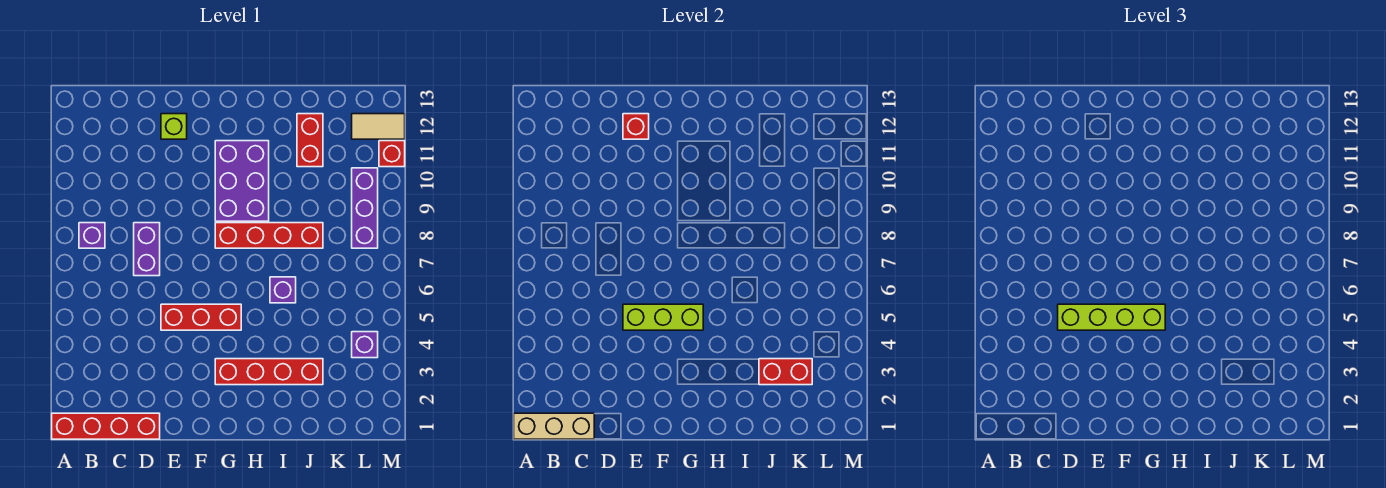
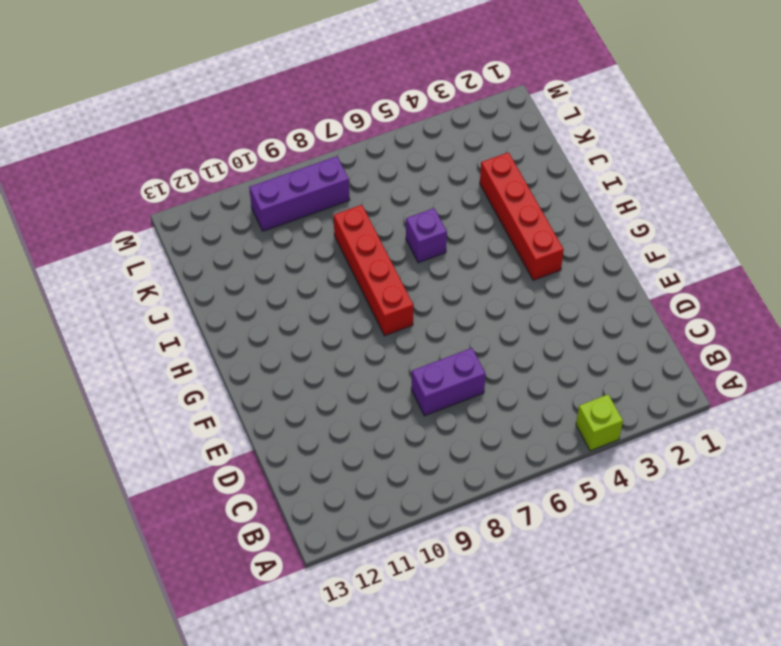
lime brick A4 level 1 -> lime brick E12 level 1
none -> red brick A1:D1 level 1
none -> purple brick B8 level 1
none -> red brick E5:G5 level 1

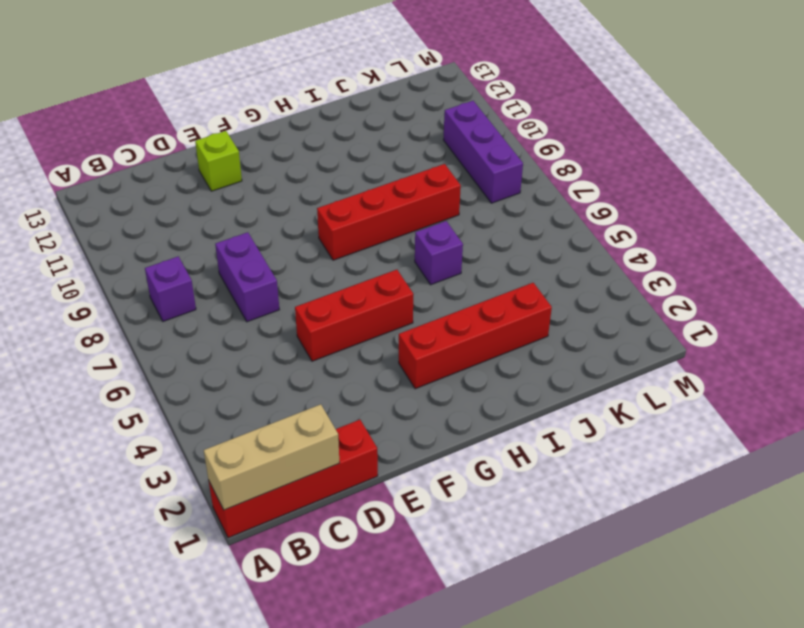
none -> purple brick G9:H11 level 1
none -> red brick J11:J12 level 1
none -> purple brick L4 level 1

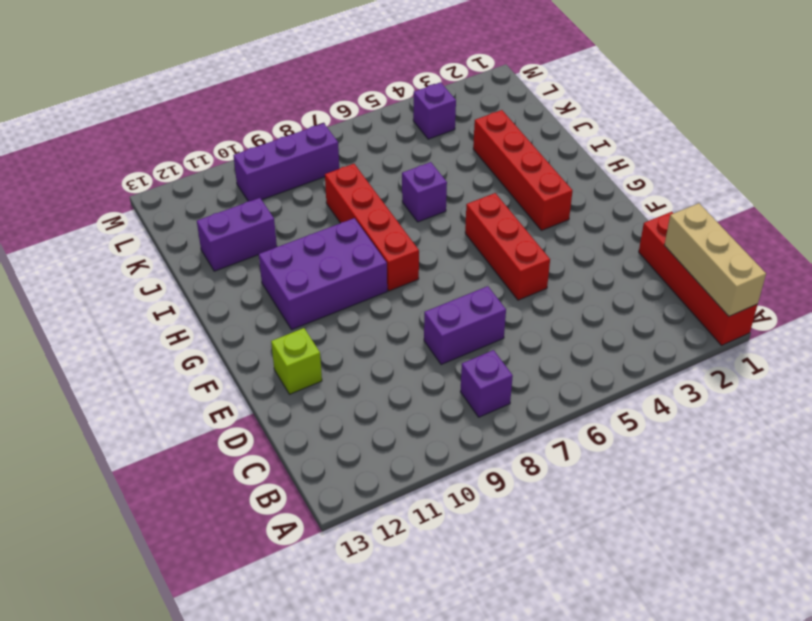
purple brick J11:J12 level 1 -> red brick J11:J12 level 1
none -> tan tile L12:M12 level 1
none -> red brick M11 level 1
none -> lime brick E5:G5 level 2

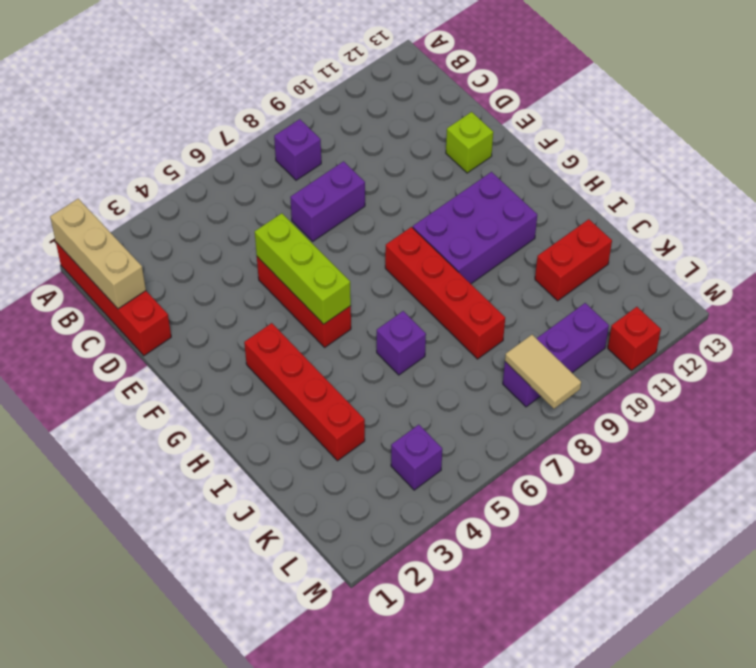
tan tile L8:M8 level 2 -> tan tile L12:M12 level 1
none -> red brick E12 level 2
none -> red brick J3:K3 level 2
none -> lime brick D5:G5 level 3

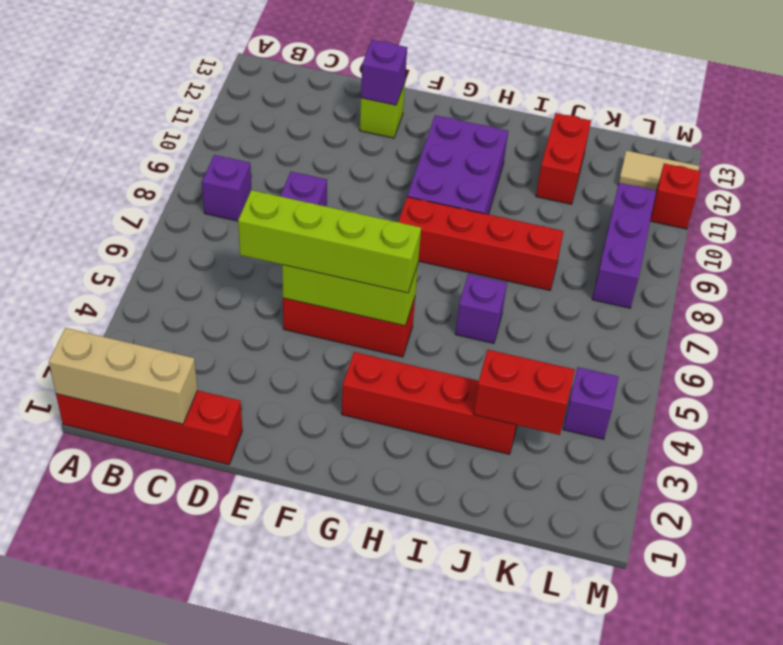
purple brick E12 level 2 -> red brick E12 level 2

